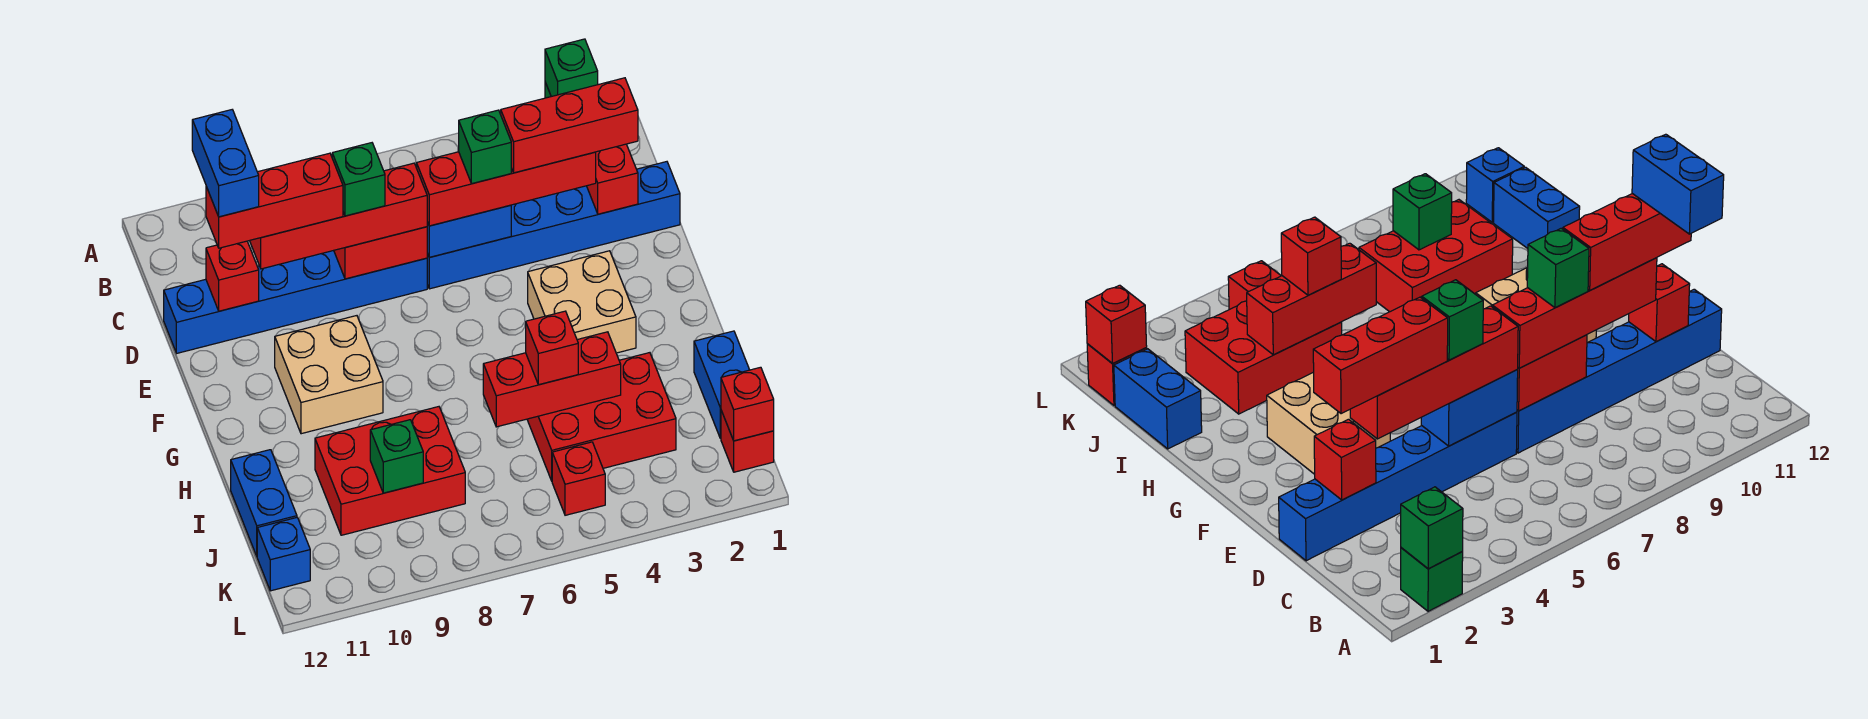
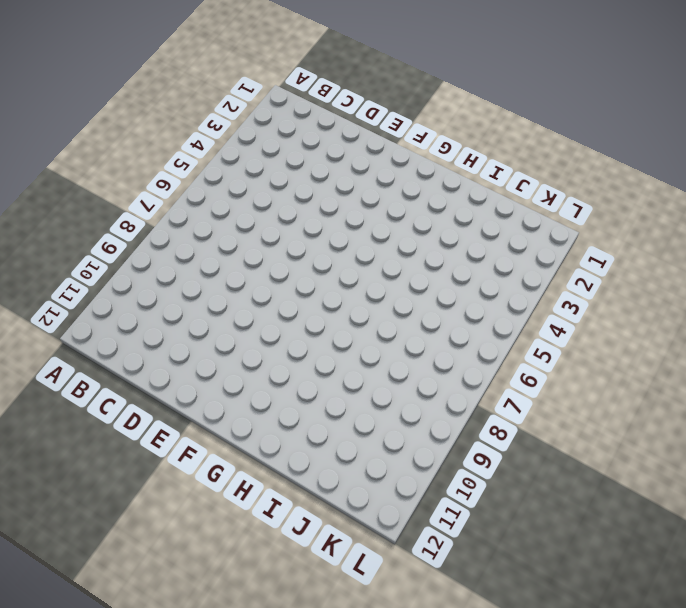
none -> green brick A2 level 1
none -> blue brick D1:D6 level 1
none -> blue brick D7:D12 level 1

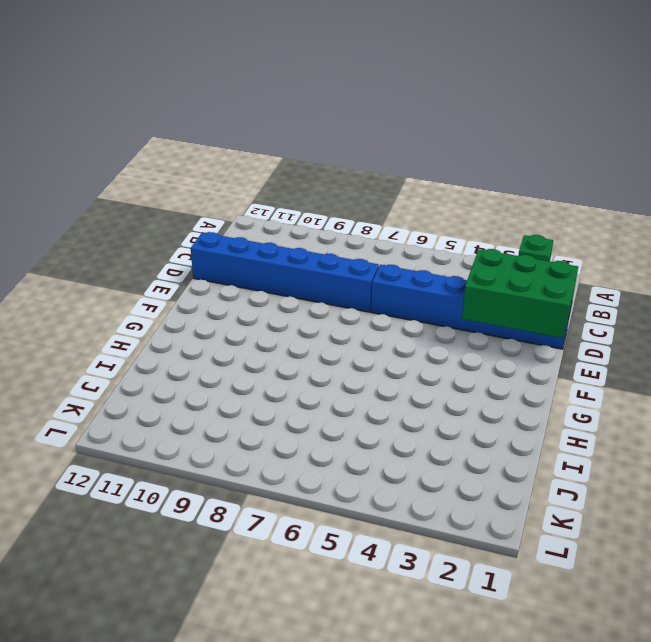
green brick D1:E3 level 2 -> red brick D2 level 2
none -> tan brick F3:G4 level 1
none -> tan brick F9:G10 level 1
none -> blue brick I1:J1 level 1

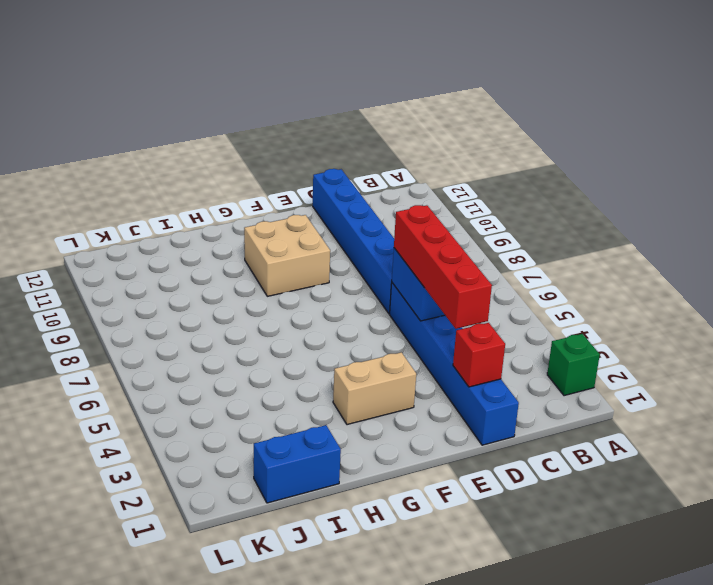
tan brick F3:G3 level 1 -> tan brick F3:G4 level 1
none -> red brick I3:J5 level 1
none -> red brick I8:J10 level 1
none -> blue brick I12:J12 level 1

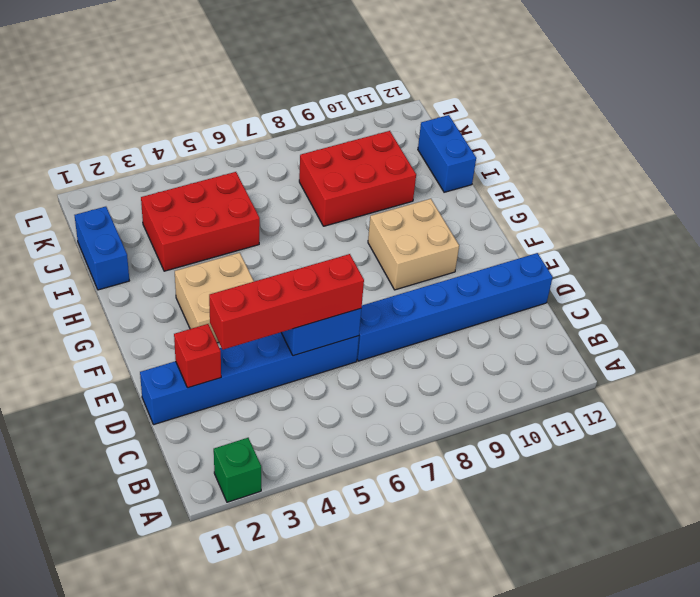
none -> red brick K1 level 1
none -> red brick K5 level 1
none -> blue brick K12 level 1

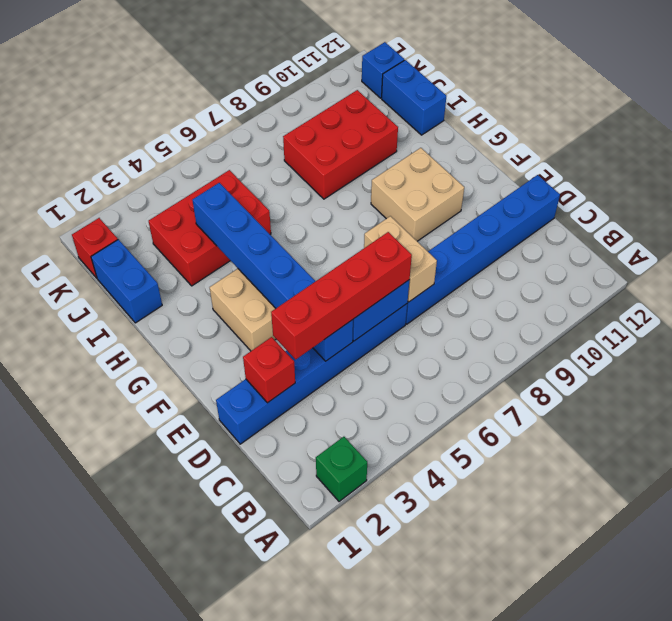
blue brick D4:I4 level 2 -> red brick I4:I6 level 2
tan brick D7:E7 level 2 -> red brick D7:D8 level 2
none -> red brick K5 level 1
none -> green brick A2 level 2
none -> red brick D11 level 2

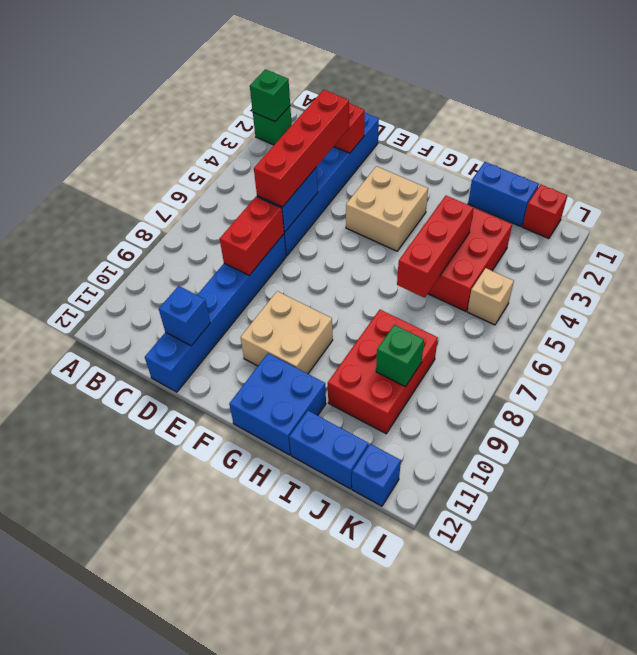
blue brick D11 level 2 -> red brick D11 level 2
blue brick G11:H12 level 1 -> none
tan brick K5 level 1 -> red brick K5 level 1
none -> red brick K1 level 2
none -> red brick D7:D10 level 3
none -> red brick I5 level 3

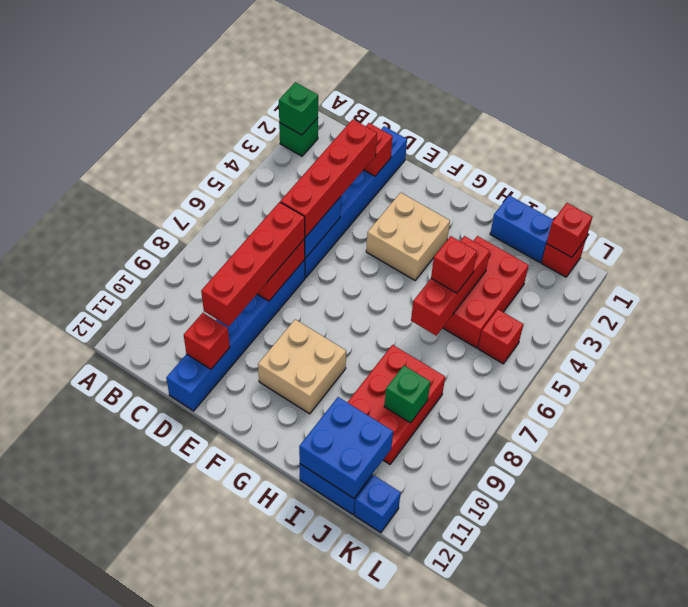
blue brick I11:J12 level 2 -> none
none -> red brick D2:D4 level 4
none -> green brick D5 level 4
none -> green brick D8 level 4

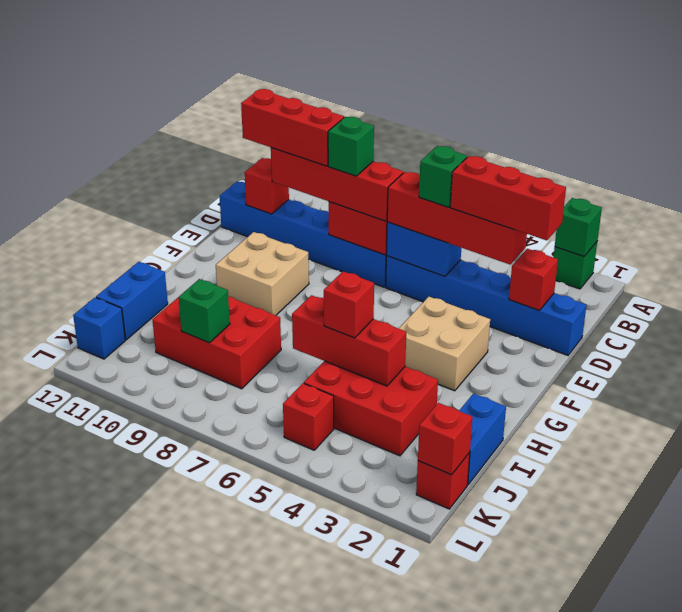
none -> blue brick C11:D11 level 5

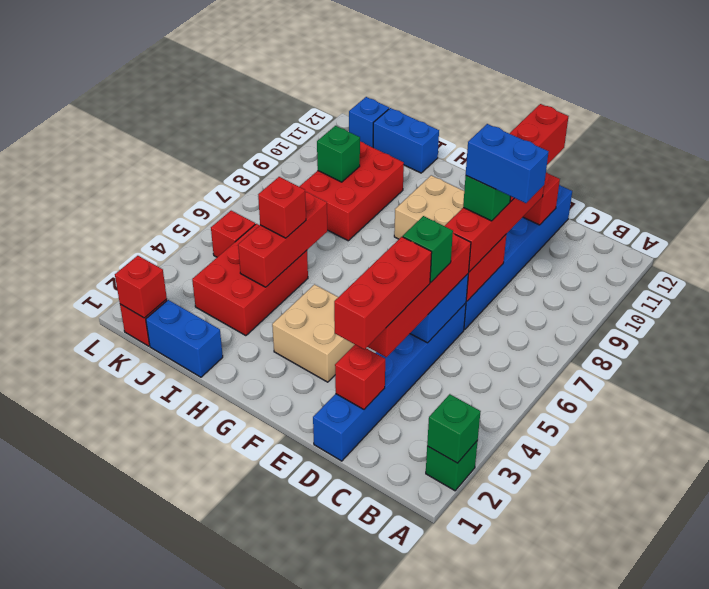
blue brick C8:D8 level 5 -> blue brick C11:D11 level 5

